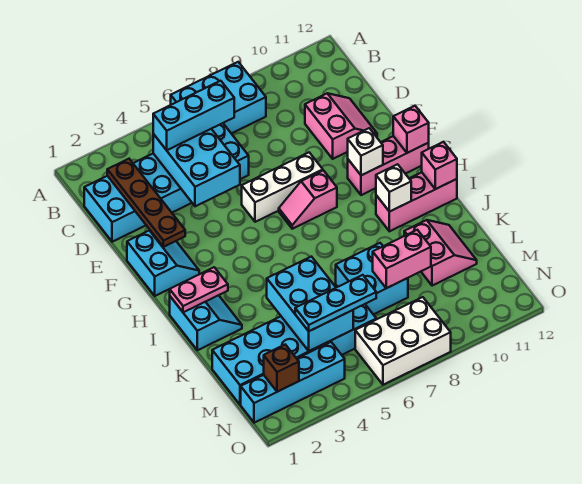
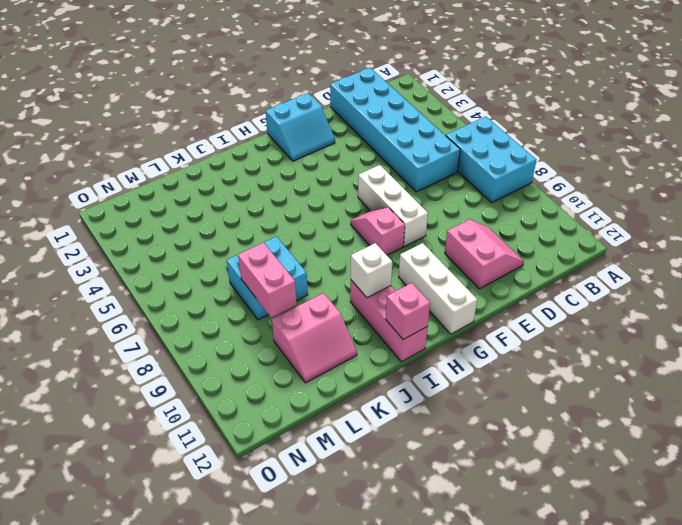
pink slope D10:E11 level 1 top E -> pink slope D10:E11 level 1 top 10
white brick G10:G12 level 1 -> pink brick G10:G12 level 1
none -> cyan slope I1:J2 level 1 top 1
none -> cyan brick L1:M6 level 1
none -> cyan brick N1:N4 level 1

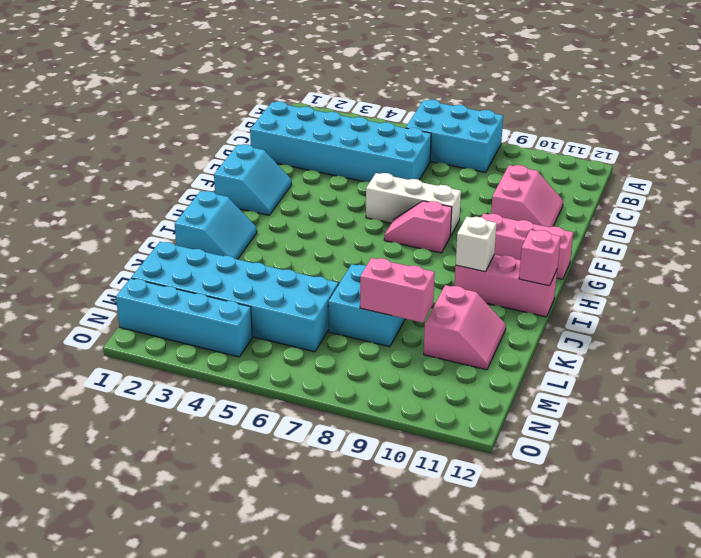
none -> white brick N6:O8 level 1
none -> brown plate C2:F2 level 2
none -> cyan brick C4:E5 level 2

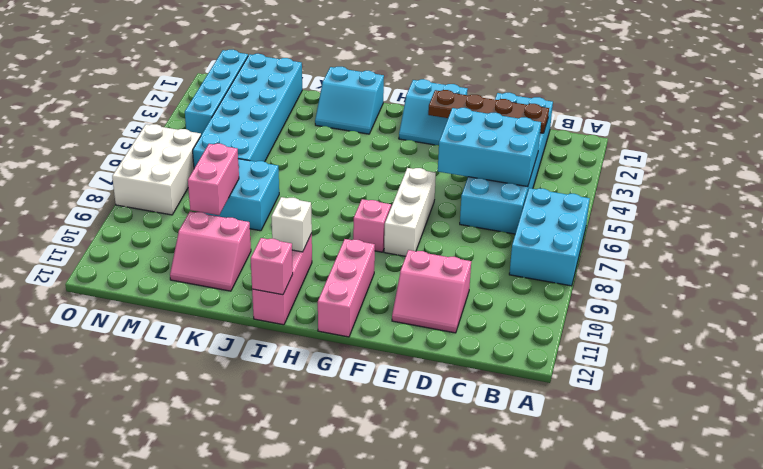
none -> white brick G10 level 2
none -> pink brick G12 level 2
none -> pink plate I1:I2 level 2

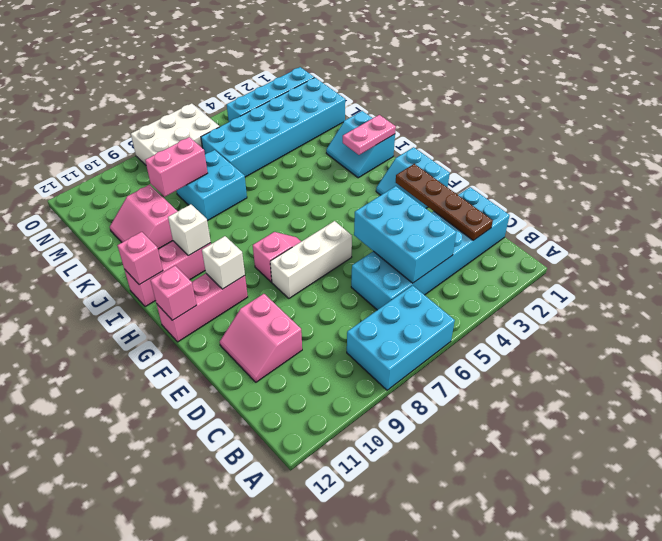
none -> cyan brick K4:M5 level 2
none -> brown brick N2 level 2
none -> cyan brick C4:C6 level 3

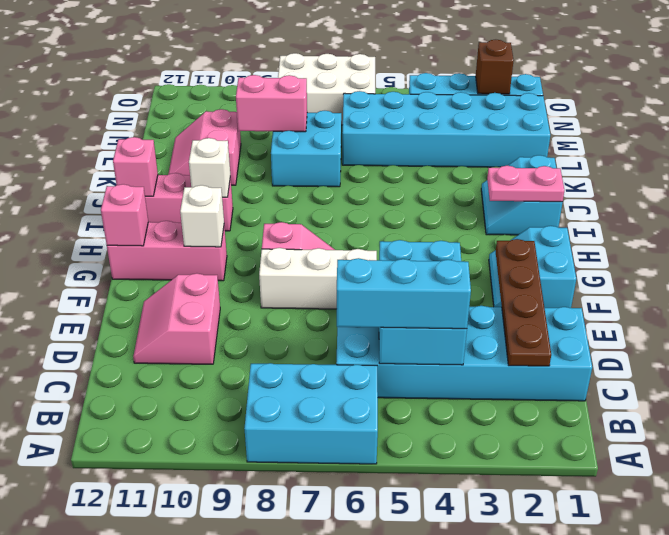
none -> cyan brick K4:M5 level 2
none -> cyan plate M4:M6 level 3

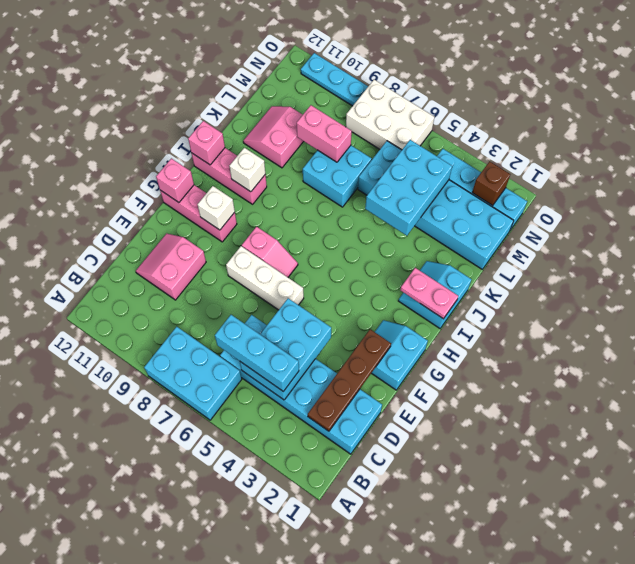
cyan plate O9:O11 level 1 -> cyan plate M4:M6 level 3

